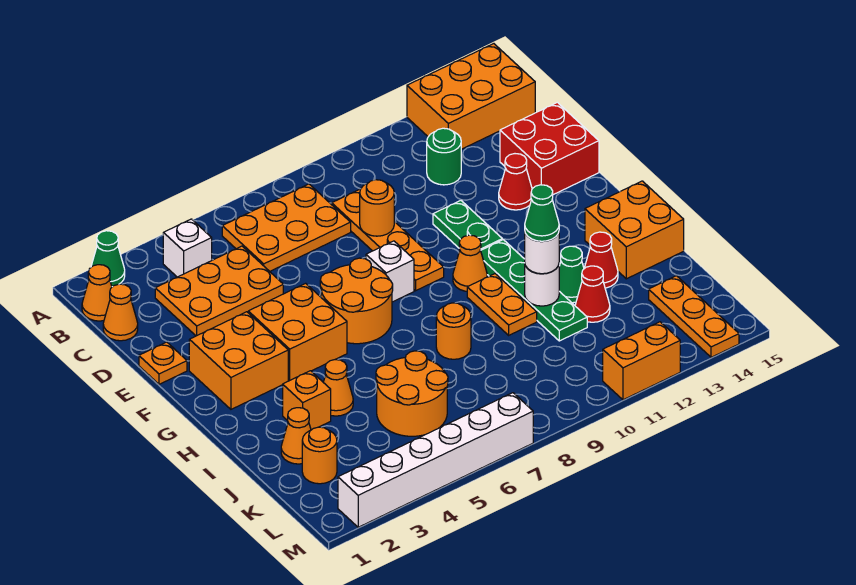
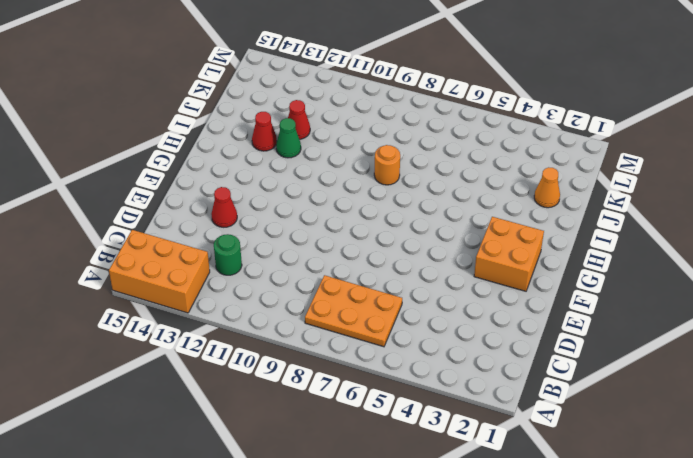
none -> green cone A2 level 1
none -> orange cone B1 level 1
none -> white brick B4 level 1
none -> orange cone C1 level 1

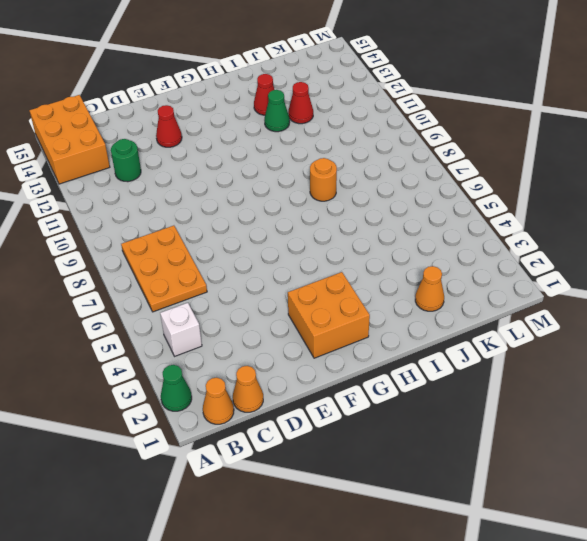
none -> orange plate C3:D5 level 1
none -> orange plate C9:F9 level 1
none -> red brick D14:E15 level 1
none -> orange plate E1 level 1

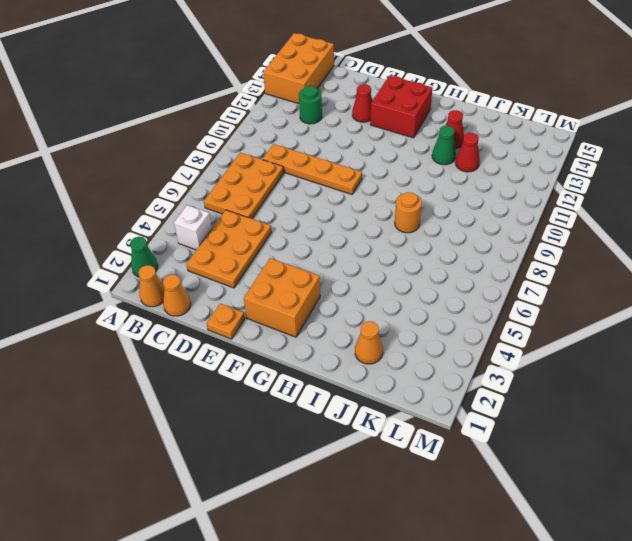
red brick F13:G14 level 1 -> red brick D14:E15 level 1
none -> green plate E11:F11 level 1
none -> orange brick F4:G5 level 1
none -> orange round brick F6:G7 level 1
none -> white brick F8 level 1

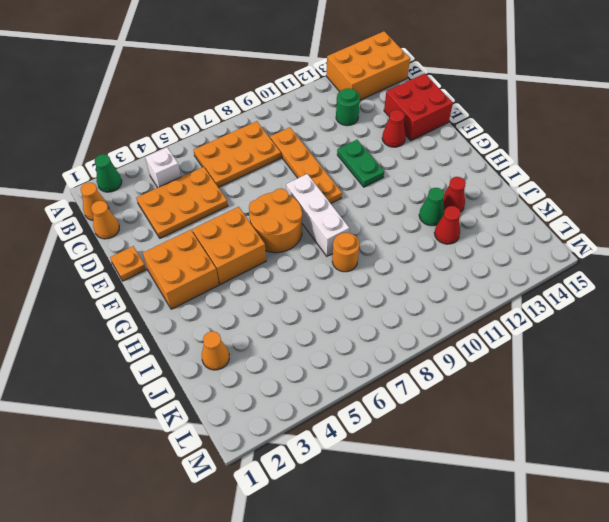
white brick F8:H8 level 1 -> white brick F8 level 1
none -> orange cone G10 level 1
none -> green plate G11:J11 level 1
none -> orange plate H10:I10 level 1
none -> orange brick H14:I15 level 1

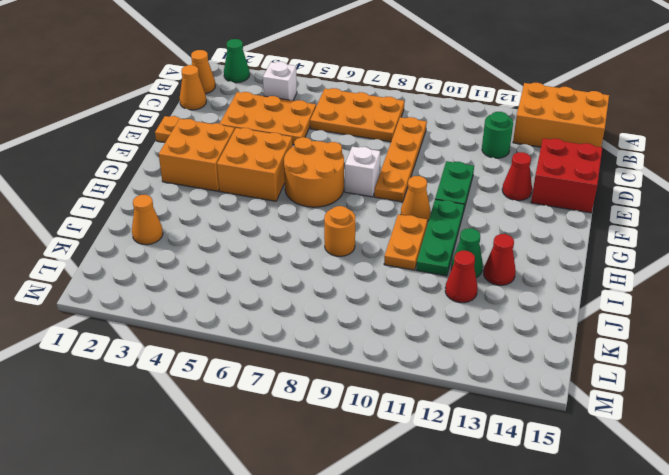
green plate G11:I11 level 1 -> green plate G11:J11 level 1
none -> orange brick H14:I15 level 1
none -> orange brick I3 level 1
none -> orange cone I4 level 1
none -> orange round brick J5:K6 level 1

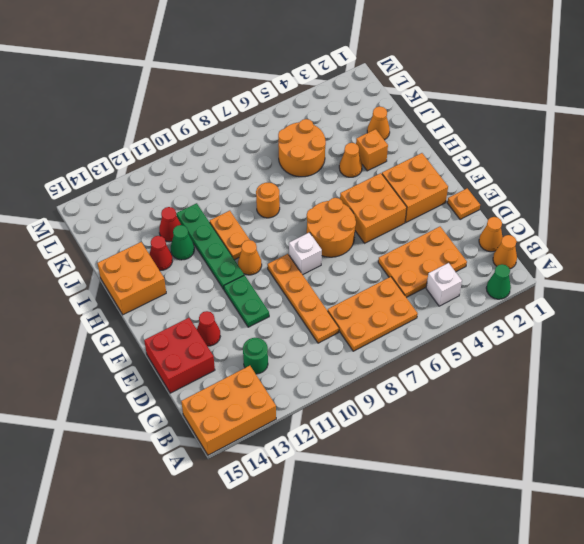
none -> orange round brick K2 level 1
none -> orange plate K14:M14 level 1
none -> white brick M2:M7 level 1
none -> orange brick M11:M12 level 1

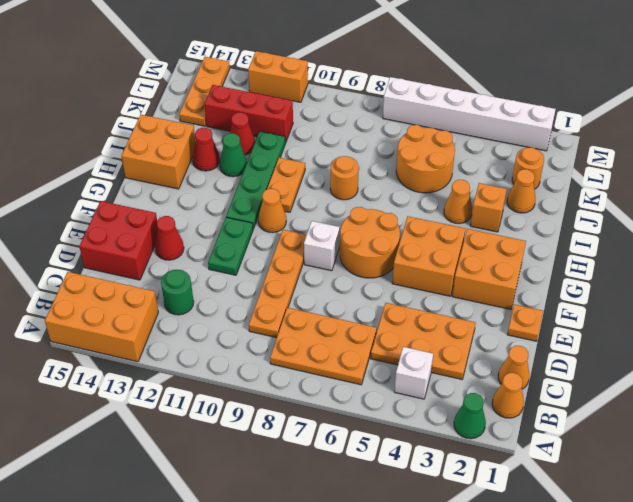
red brick K11:K13 level 1 -> none
none -> orange round brick D9 level 2
none -> white round brick I11 level 2
none -> white round brick I11 level 3
none -> green cone I11 level 4

